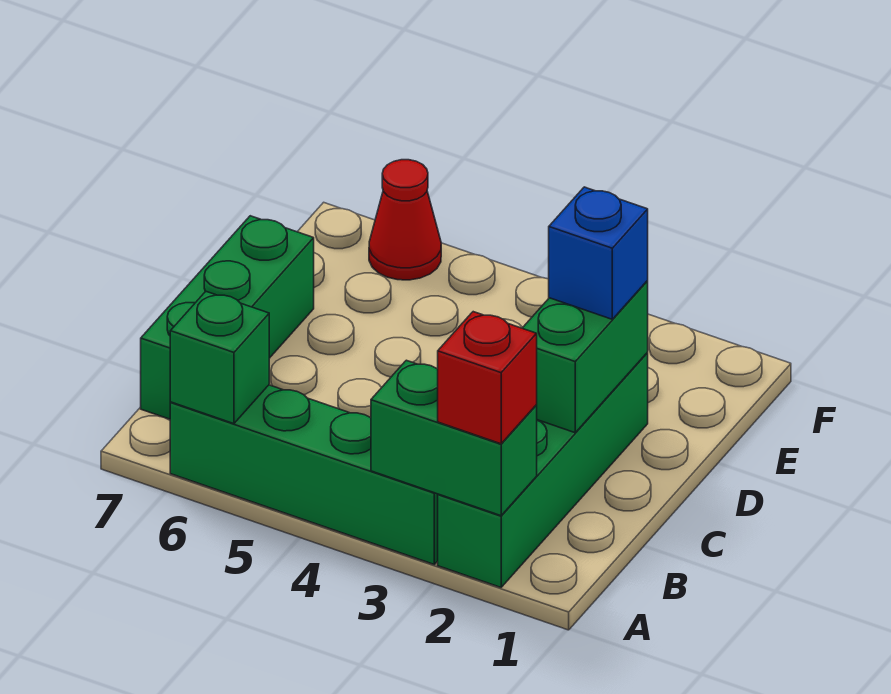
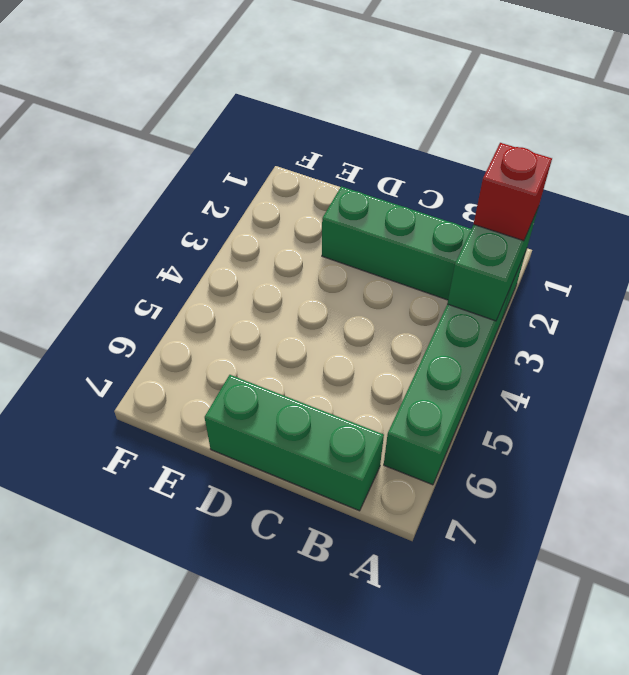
none -> red cone F6 level 1
none -> green brick A6 level 2

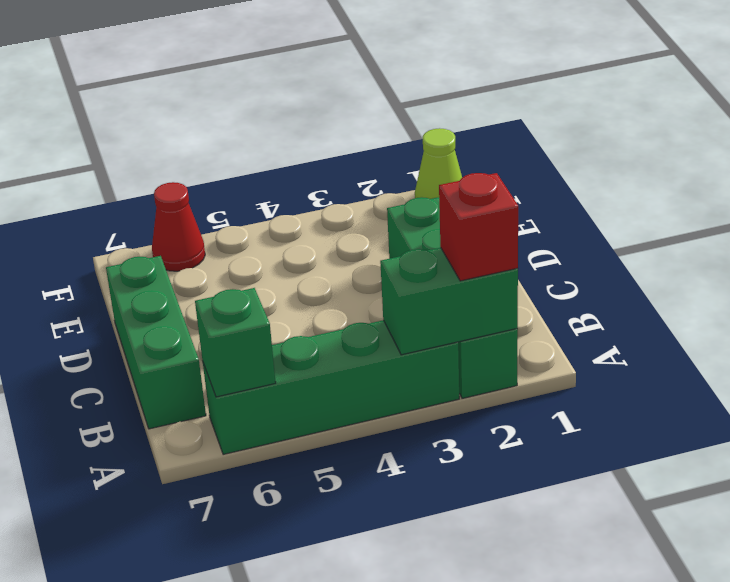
lime cone F1 level 1 -> none
none -> green brick C2:D2 level 2
none -> blue brick D2 level 3

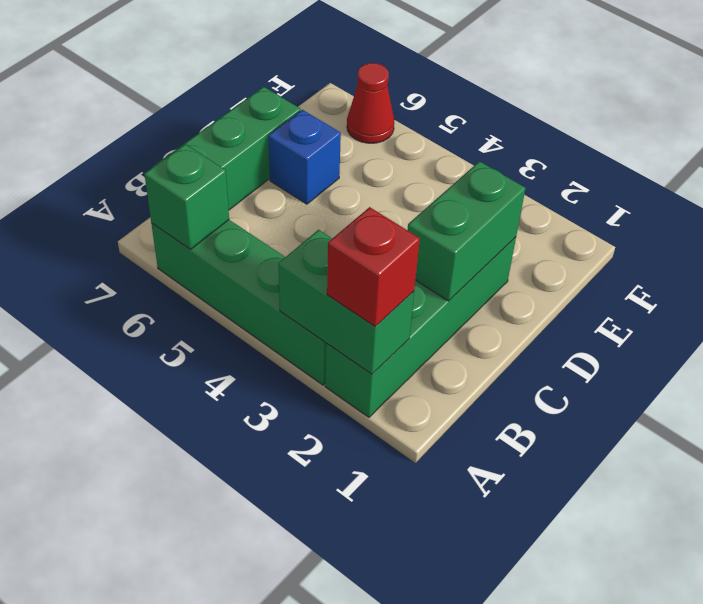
blue brick D6 level 1 -> blue brick D2 level 3

